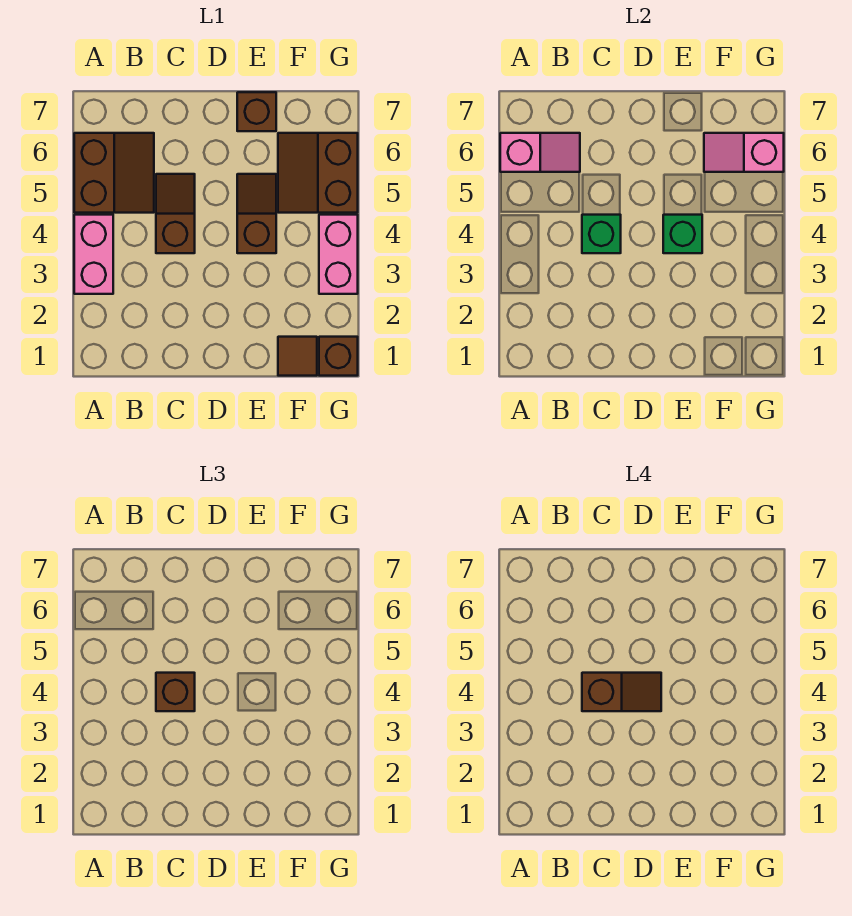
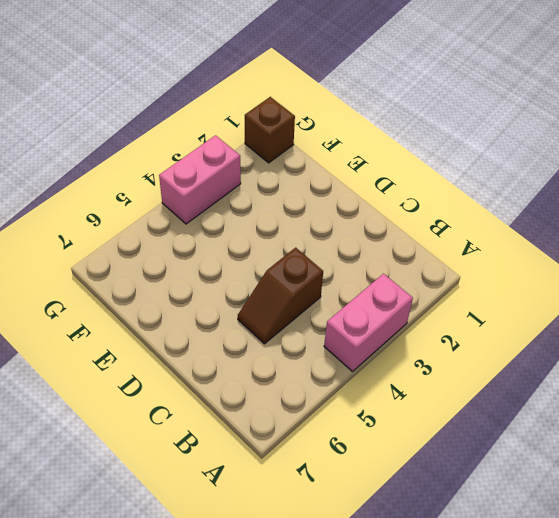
none -> brown slope A5:B6 level 1 top A
none -> brown slope E4:E5 level 1 top 4
none -> brown brick E7 level 1

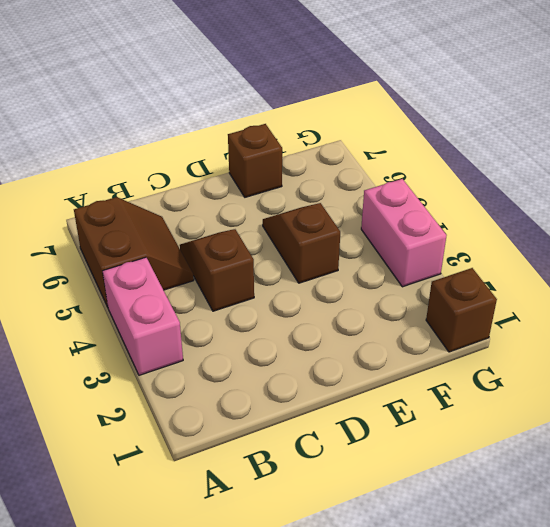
none -> brown tile F1 level 1
none -> brown slope F5:G6 level 1 top G
none -> pink slope A6:B6 level 2 top A

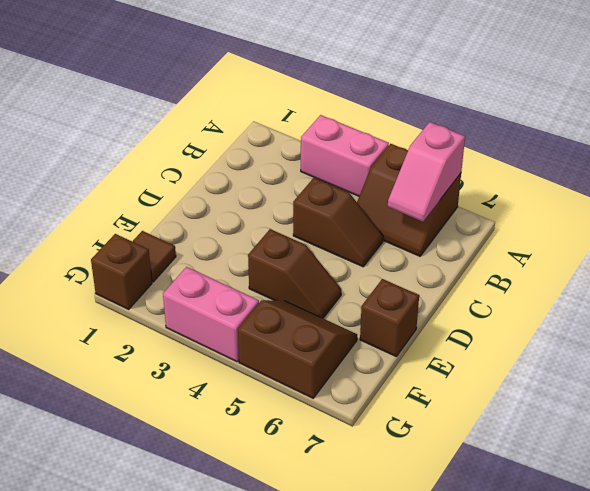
none -> green brick C4 level 2
none -> green brick E4 level 2
none -> pink slope F6:G6 level 2 top G

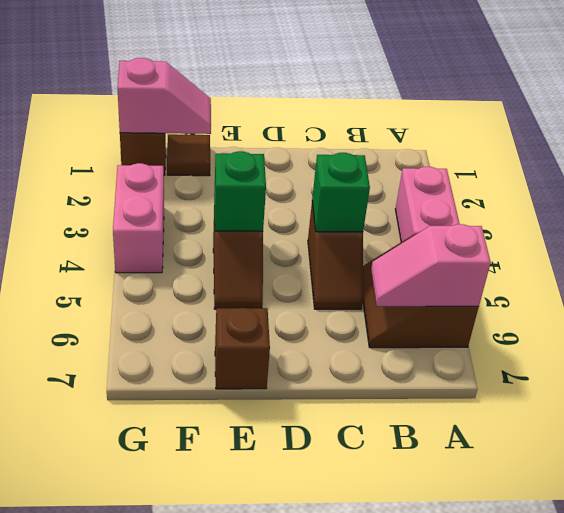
pink slope F1:G1 level 2 top G -> pink slope F6:G6 level 2 top G
none -> brown slope F5:G6 level 1 top G
none -> brown brick C4 level 3
none -> brown slope C4:D4 level 4 top C

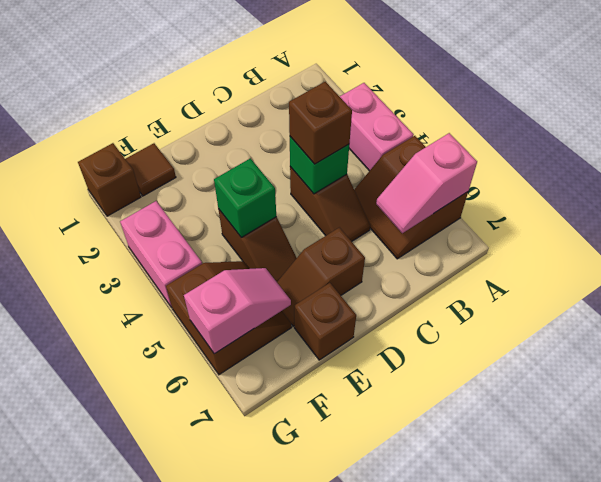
brown slope D6:E6 level 1 top D -> brown slope C4:D4 level 4 top C

